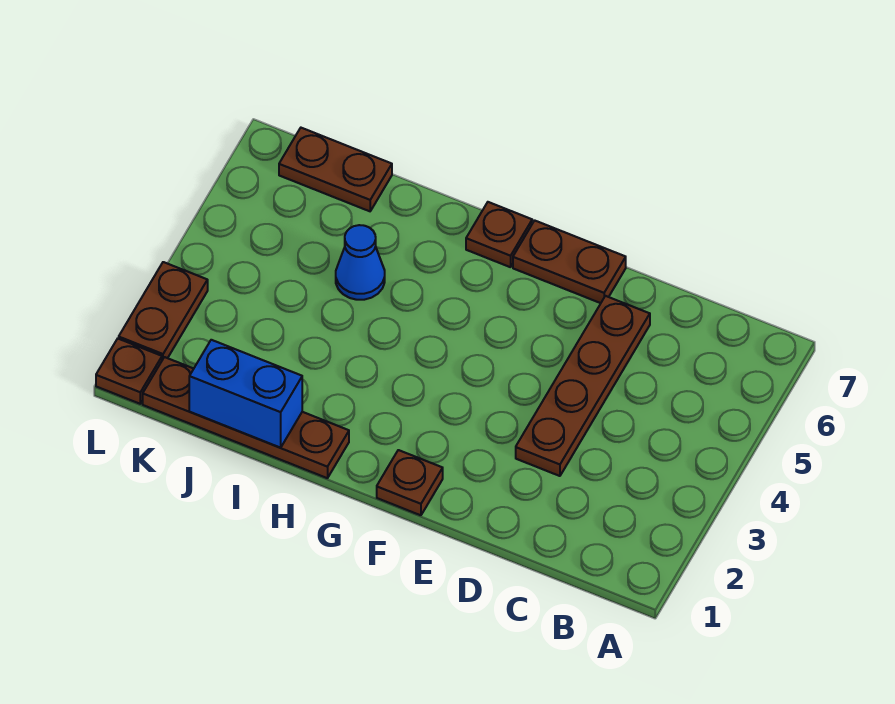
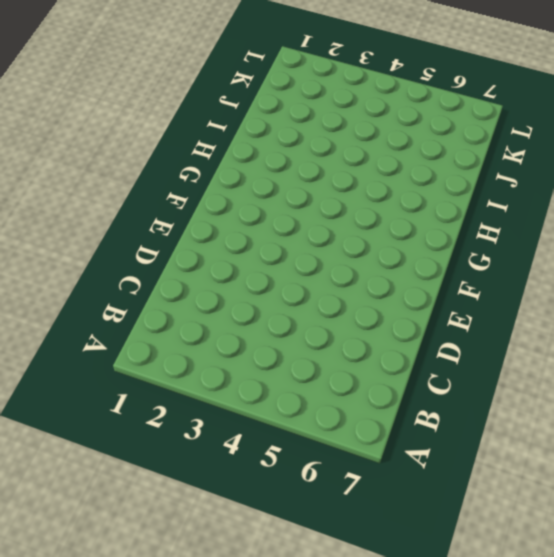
none -> brown plate D3:D6 level 1
none -> brown plate E7:F7 level 1

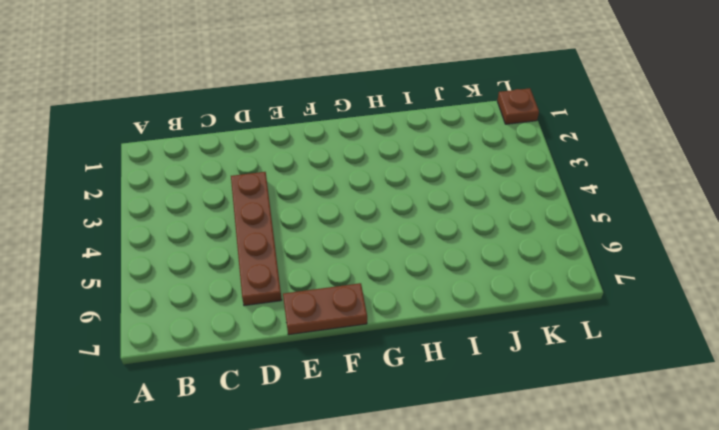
none -> brown plate F1 level 1
none -> brown plate G7 level 1

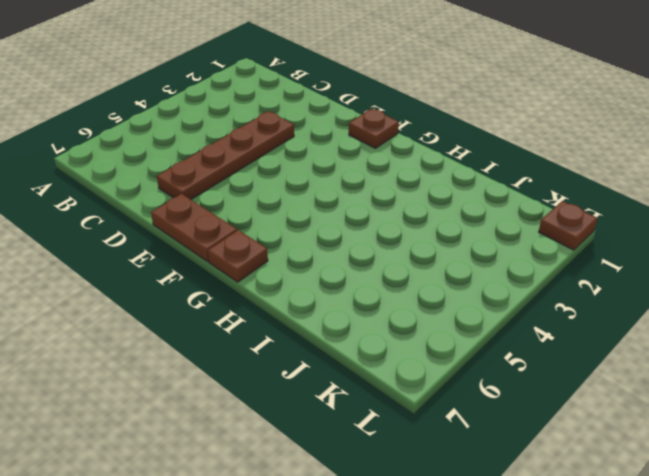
none -> brown plate H1:K1 level 1
none -> blue cone I5 level 1

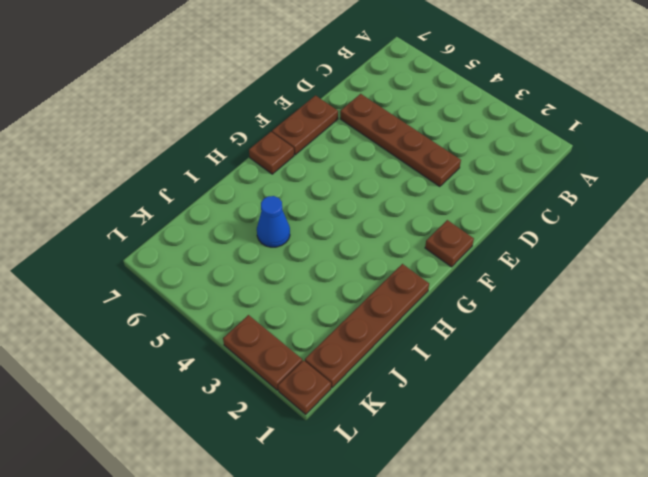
none -> brown plate J7:K7 level 1
none -> blue brick I1:J1 level 2

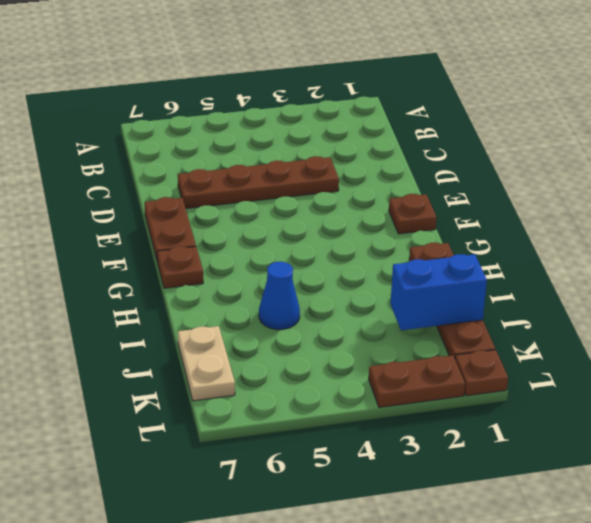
blue brick J1:J2 level 2 -> blue brick I1:J1 level 2
tan plate J7:K7 level 1 -> brown plate J7:K7 level 1

